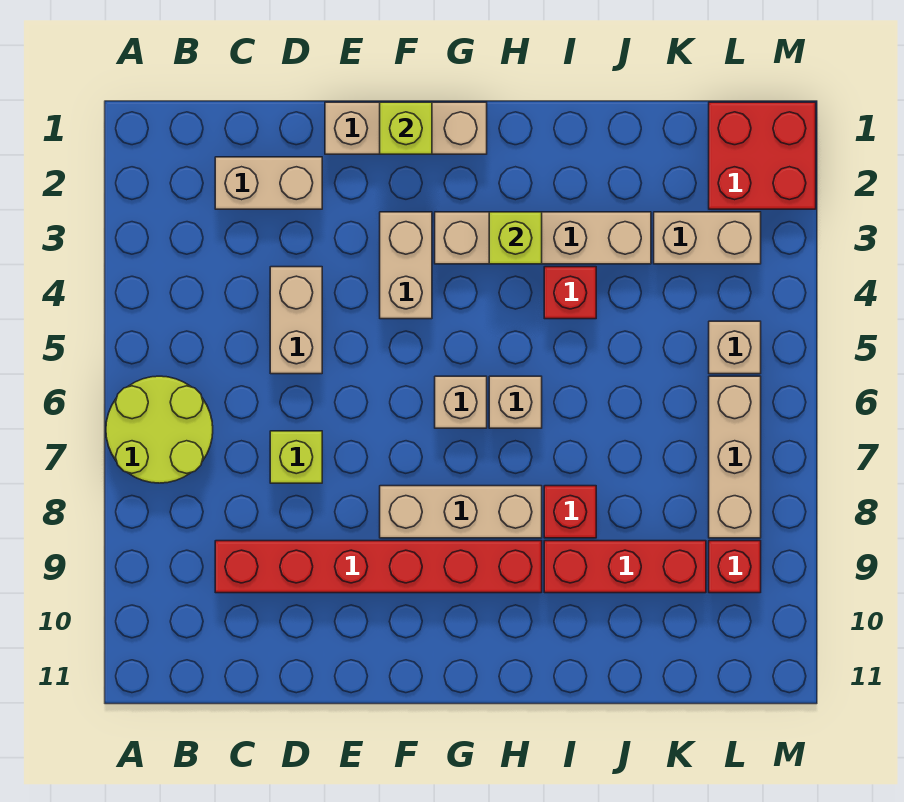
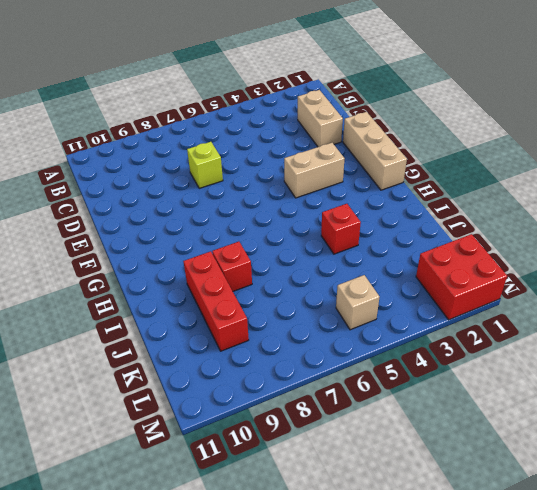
none -> lime round brick A6:B7 level 1
none -> red brick C9:H9 level 1
none -> tan brick D4:D5 level 1

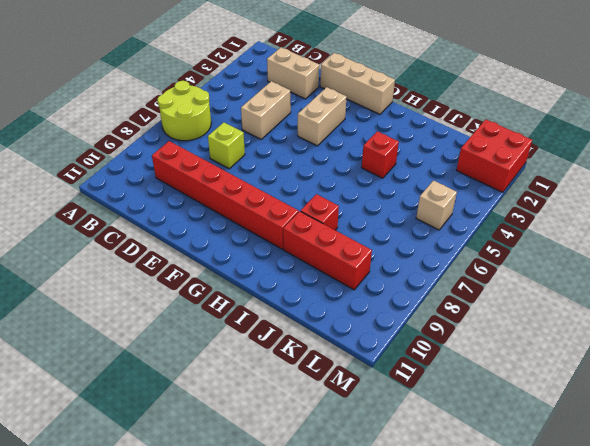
none -> tan brick F8:H8 level 1
none -> tan brick G3:J3 level 1
none -> tan brick G6 level 1

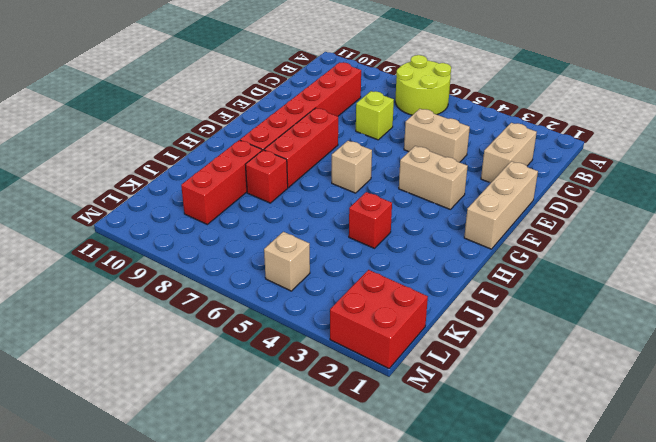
red brick F8:H8 level 1 -> tan brick F8:H8 level 1
none -> tan brick G3:J3 level 1
none -> tan brick H6 level 1
none -> tan brick K3:L3 level 1

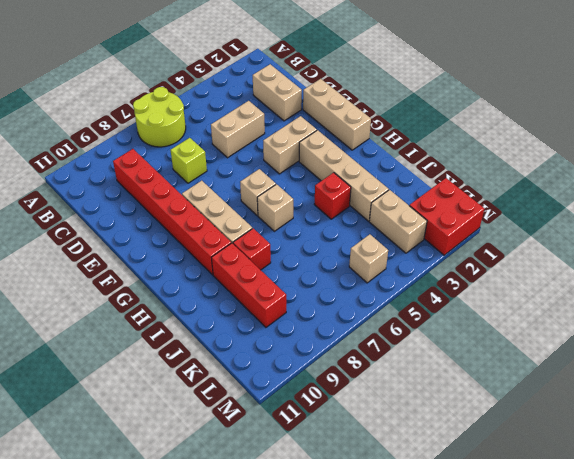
none -> tan brick L6:L8 level 1
none -> red brick L9 level 1
none -> lime brick F1 level 2

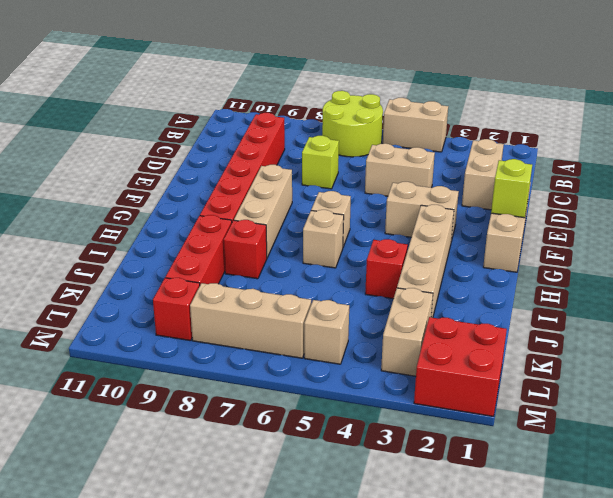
tan brick A4:A5 level 1 -> none
none -> lime brick H3 level 2

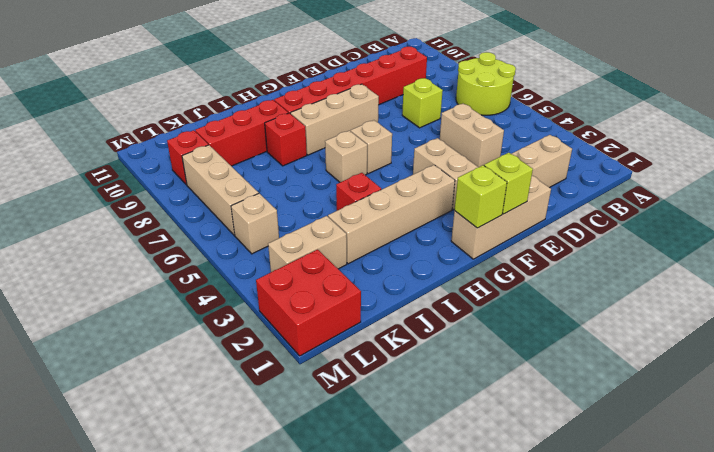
lime brick G1 level 2 -> lime brick H3 level 2

